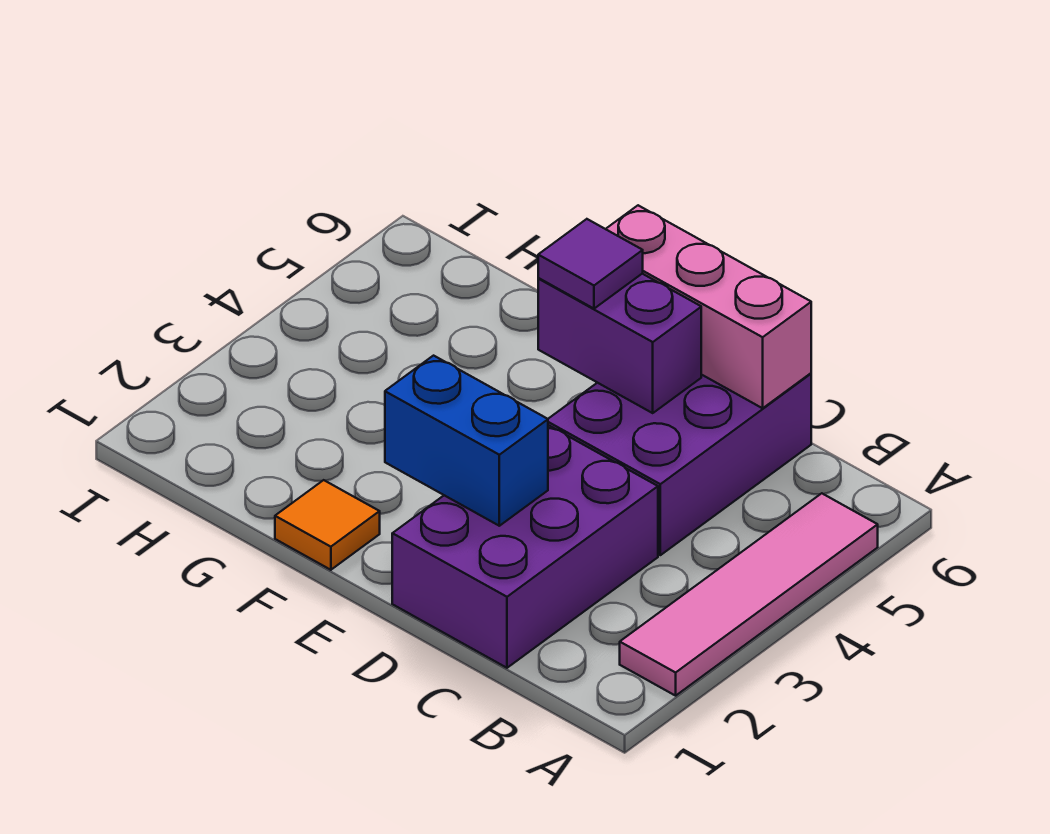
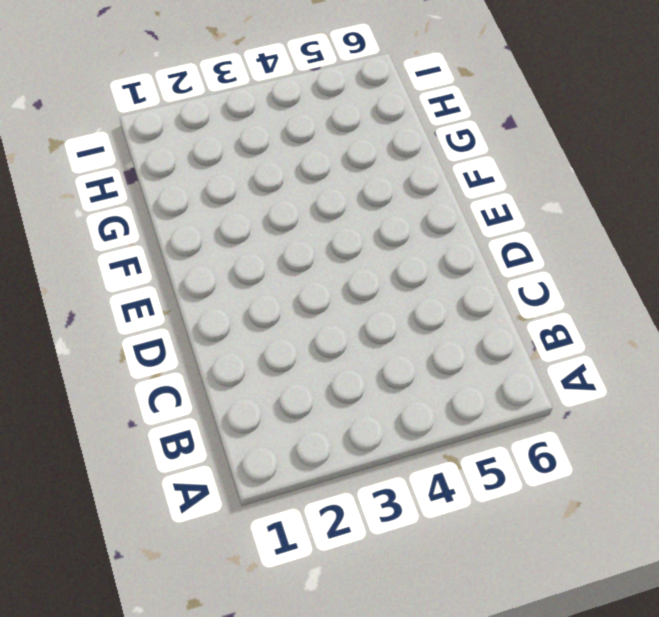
none -> pink tile A2:A5 level 1
none -> purple brick C1:D3 level 1

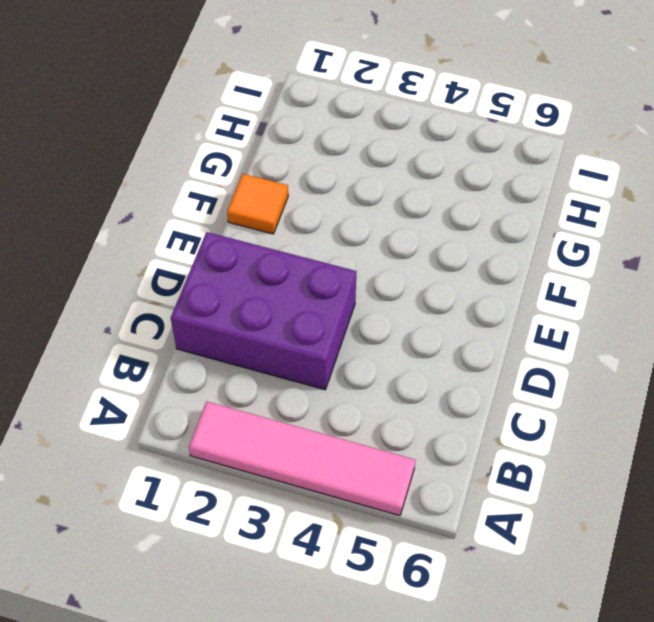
none -> purple brick C4:D6 level 1
none -> pink brick C6:E6 level 2

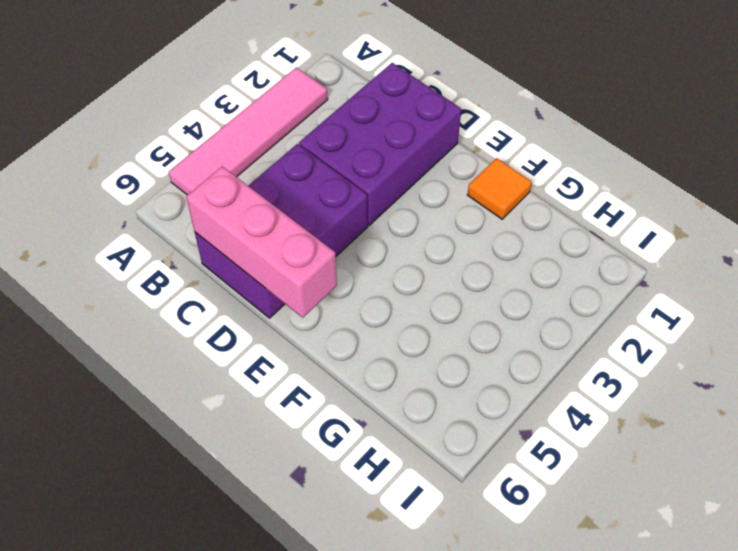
none -> blue brick D2:E2 level 2
none -> purple brick D5:E5 level 2

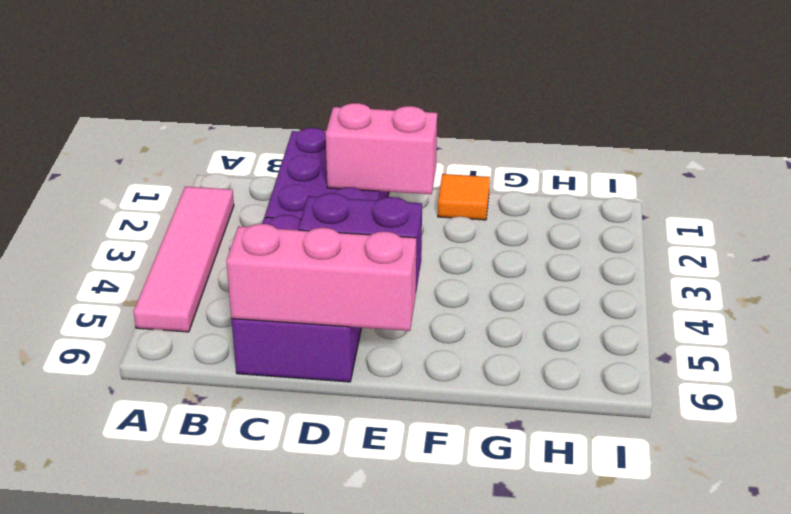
pink brick D2:E2 level 2 -> blue brick D2:E2 level 2
none -> purple tile E5 level 3

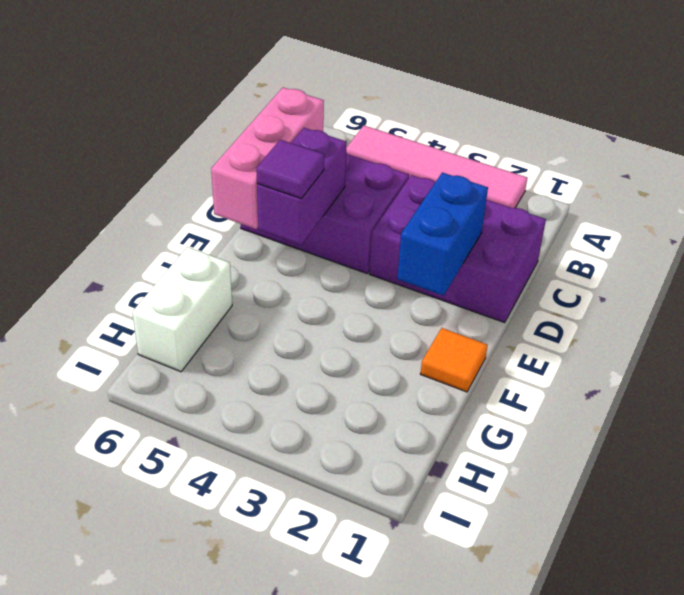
white brick G6:H6 level 1 -> none

